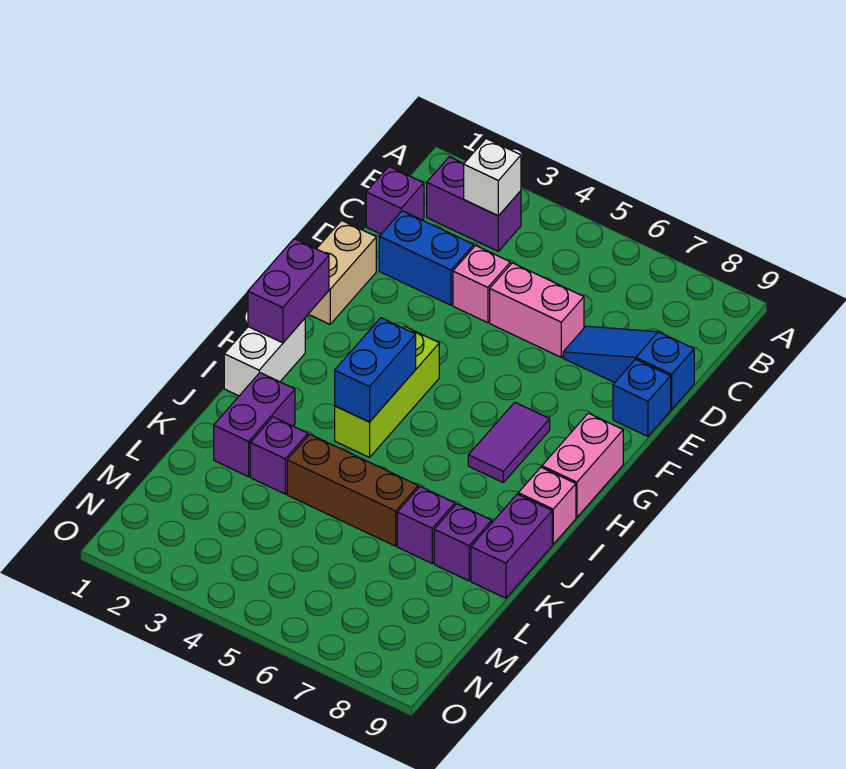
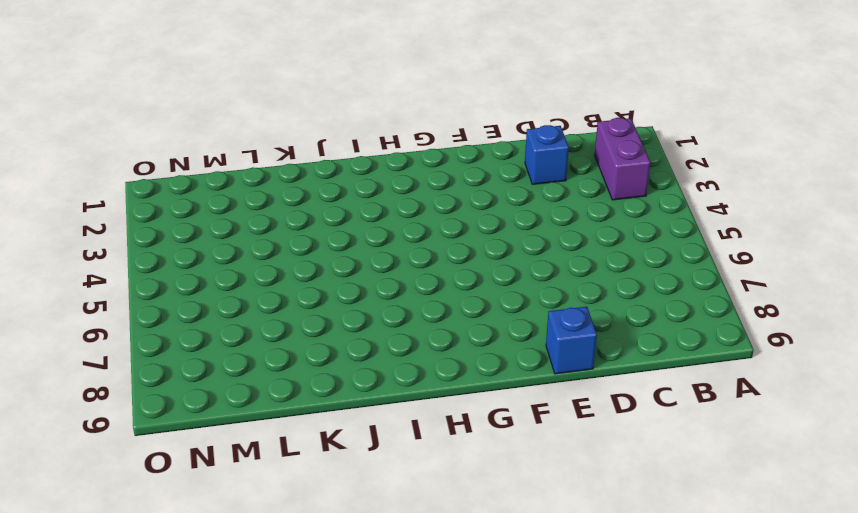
blue brick D2 level 1 -> blue brick D2:D3 level 1
none -> purple brick C1 level 1
none -> pink brick D4 level 1
none -> pink brick D5:D6 level 1

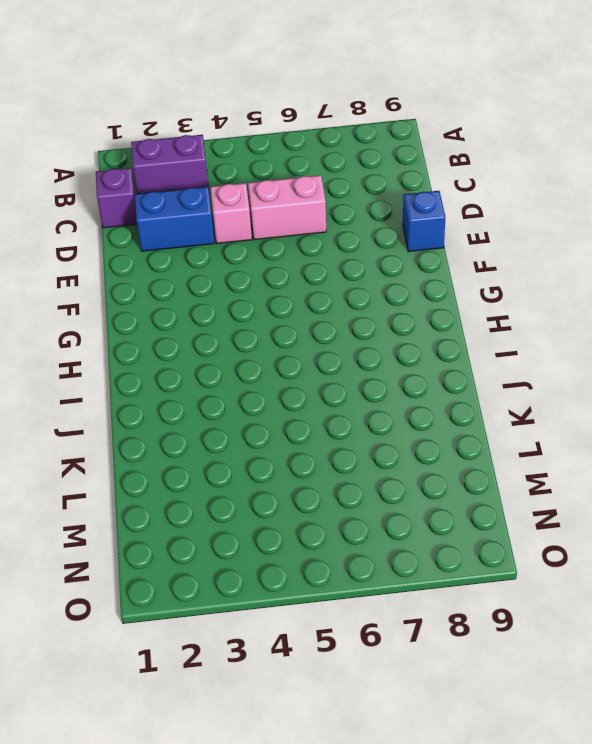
none -> blue slope D7:D9 level 1 top 9
none -> tan brick E1:F1 level 1
none -> lime brick G4:I4 level 1

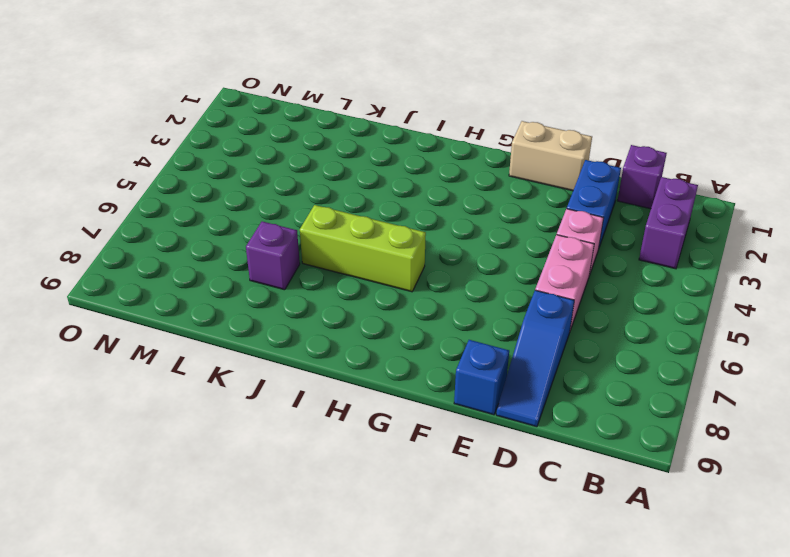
blue slope D7:D9 level 1 top 7 -> blue slope D7:D9 level 1 top 9
lime brick H6:J6 level 1 -> lime brick G4:I4 level 1
none -> purple tile G7:H7 level 1
none -> pink brick G9:H9 level 1
none -> white brick H1:I1 level 1

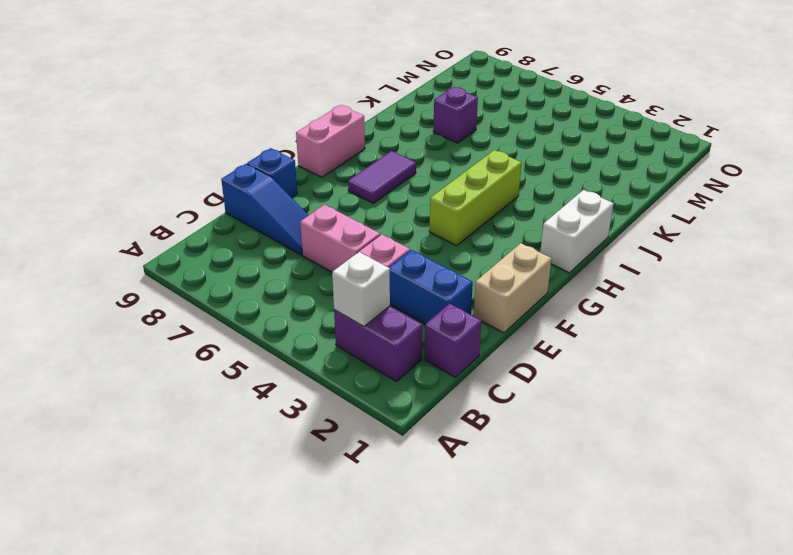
none -> pink brick I9 level 1
none -> purple brick J2:K2 level 1
none -> purple brick J9:K9 level 1

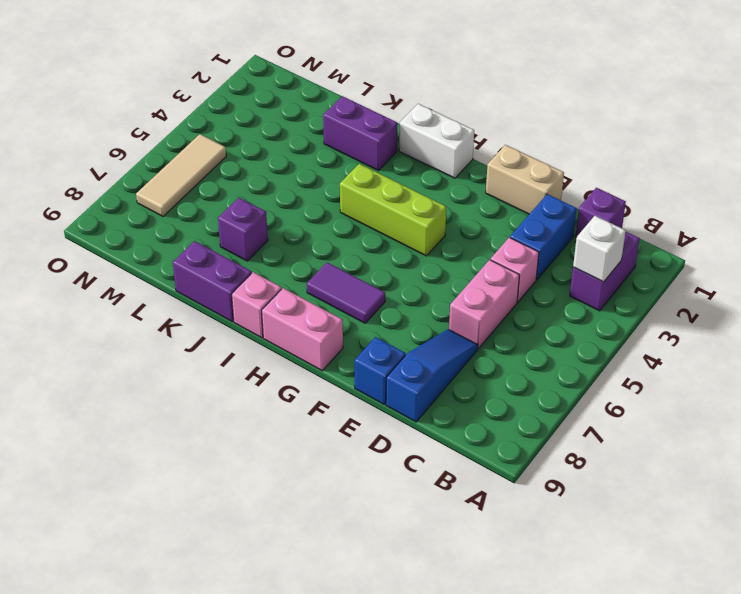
tan tile N5:N7 level 1 -> none
none -> purple brick K3 level 1
none -> brown brick K4:K6 level 1
none -> purple brick K8 level 1

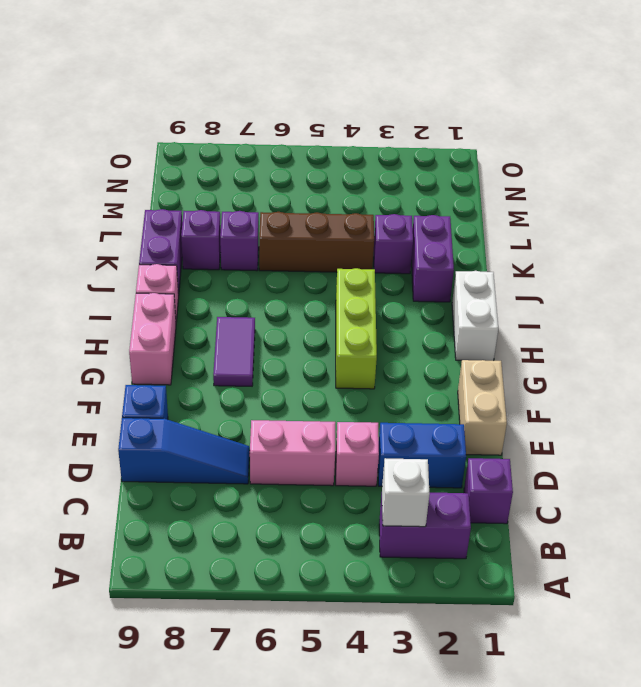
none -> purple brick G1:H1 level 2
none -> blue brick H4:I4 level 2

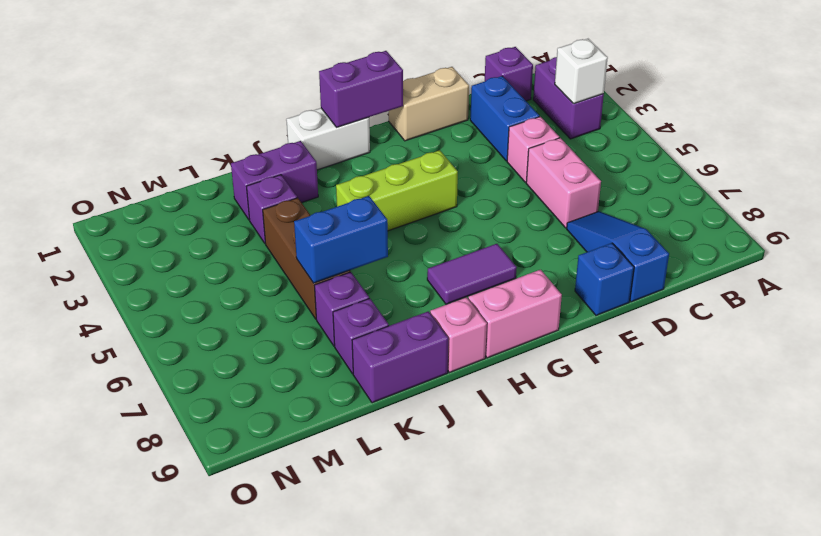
blue brick J6:K6 level 2 -> blue brick H4:I4 level 2

